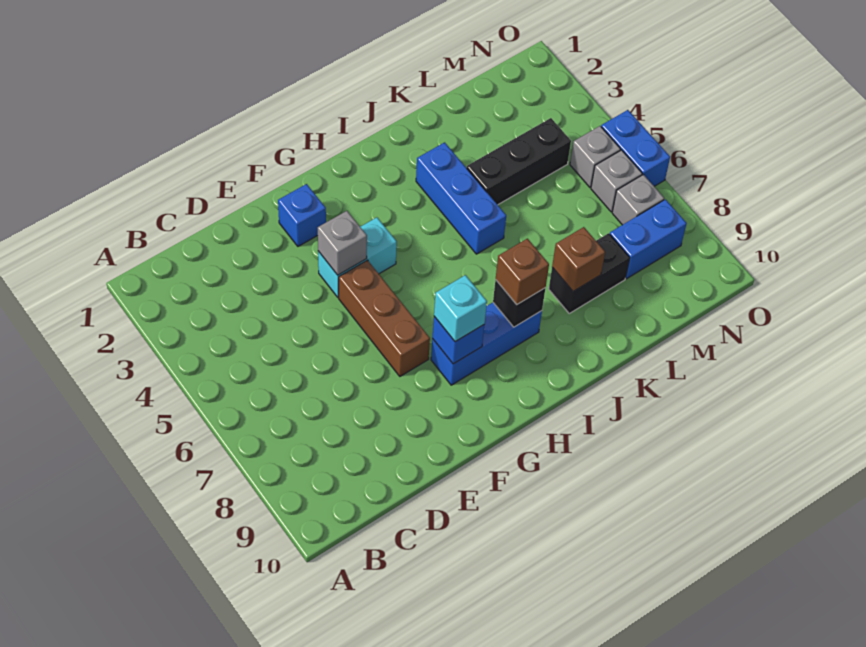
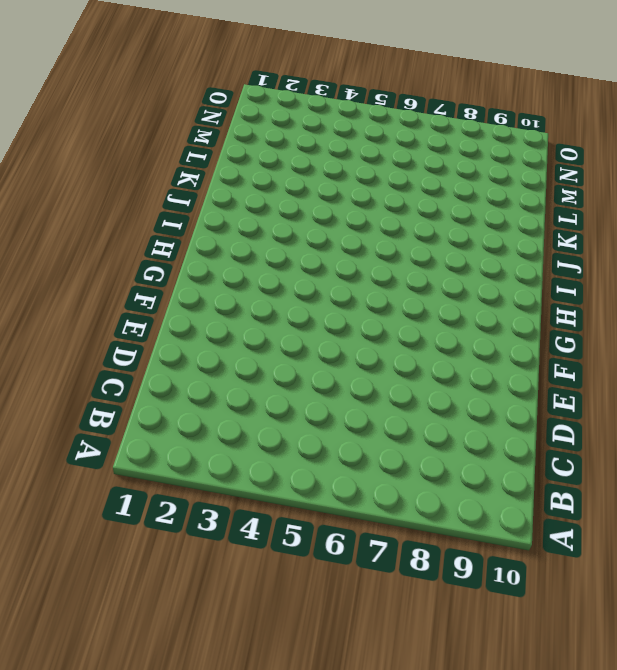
none -> blue brick F2 level 1
none -> cyan brick F4:G4 level 1
none -> brown brick F5:F7 level 1

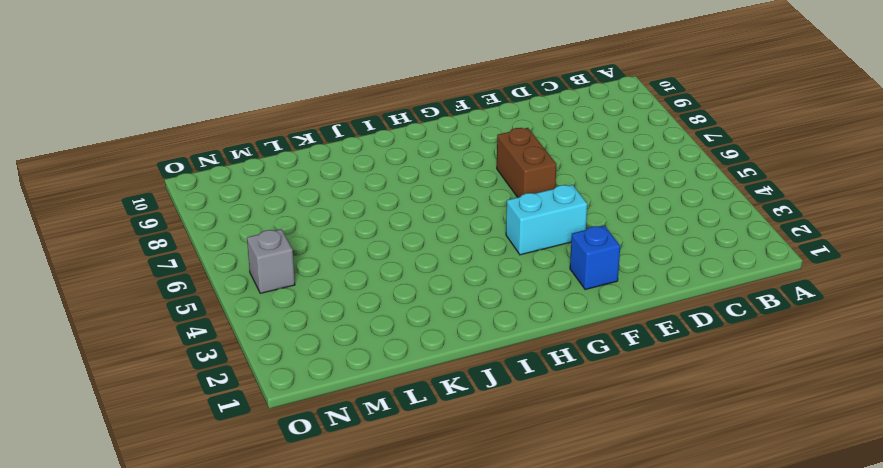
brown brick F6:F7 level 1 -> brown brick F5:F7 level 1
none -> blue brick G8:I8 level 1
none -> blue brick J3:J5 level 1
none -> black brick K4:M4 level 1

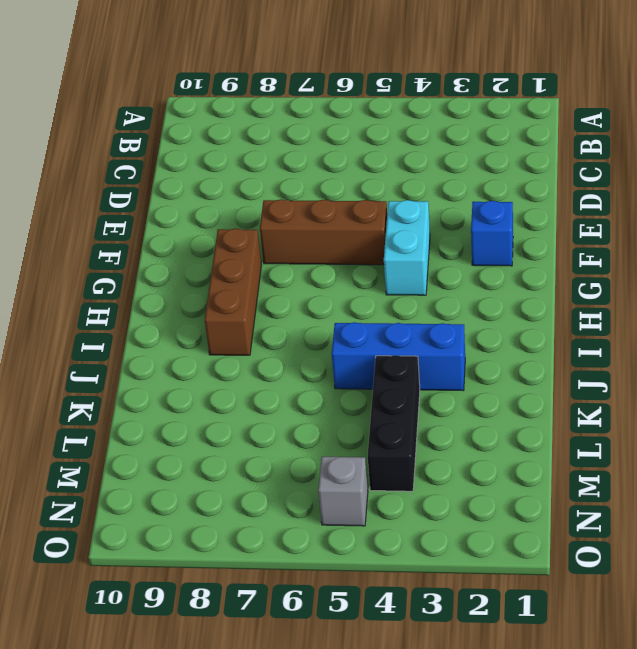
brown brick G8:I8 level 1 -> blue brick G8:I8 level 1
none -> black brick K8:L8 level 1
none -> blue brick M8:N8 level 1
none -> grey brick N6 level 1

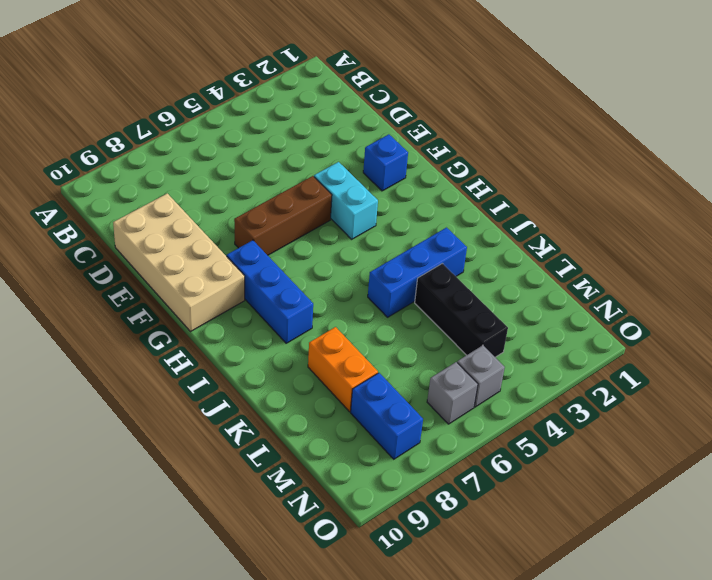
tan brick D9:G10 level 1 -> none
orange brick K8:L8 level 1 -> black brick K8:L8 level 1
none -> grey brick N7 level 1
none -> blue brick O5:O6 level 1
none -> grey brick F4 level 2

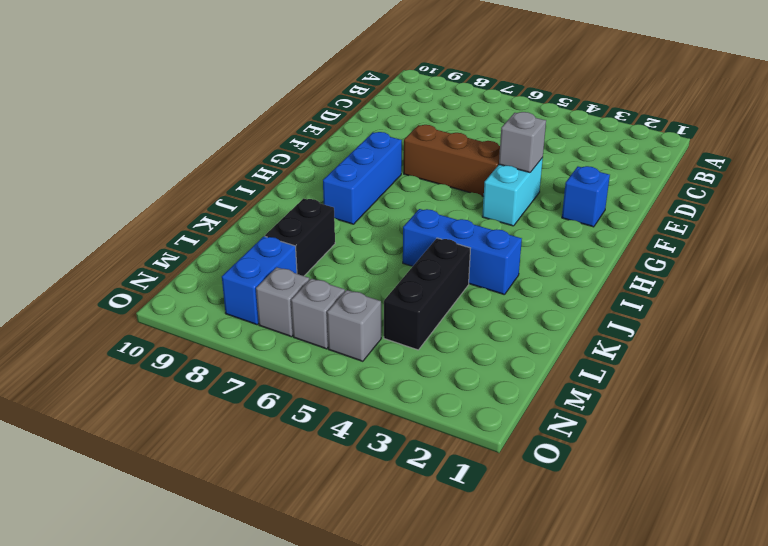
none -> blue brick O5:O6 level 1
none -> blue brick G8 level 2
none -> black brick I8 level 2

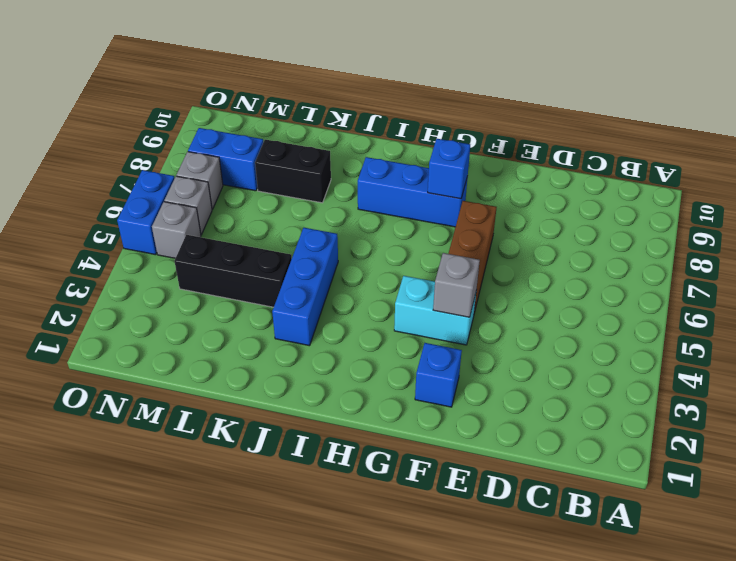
none -> black brick I8 level 2
none -> brown brick K8 level 2
none -> cyan brick G8 level 3

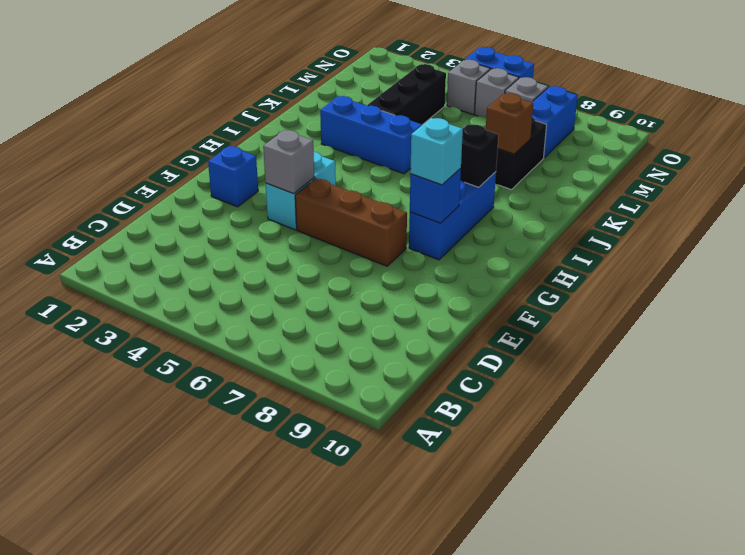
none -> brown brick I8 level 3

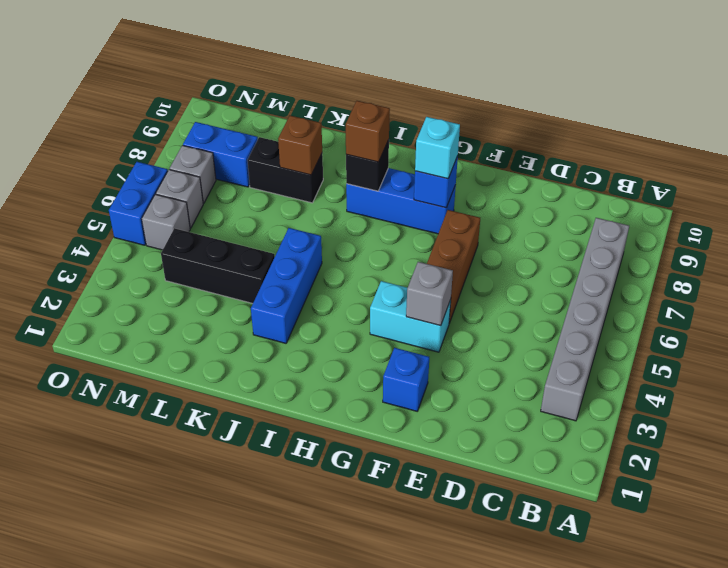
grey brick B3:B8 level 1 -> none

